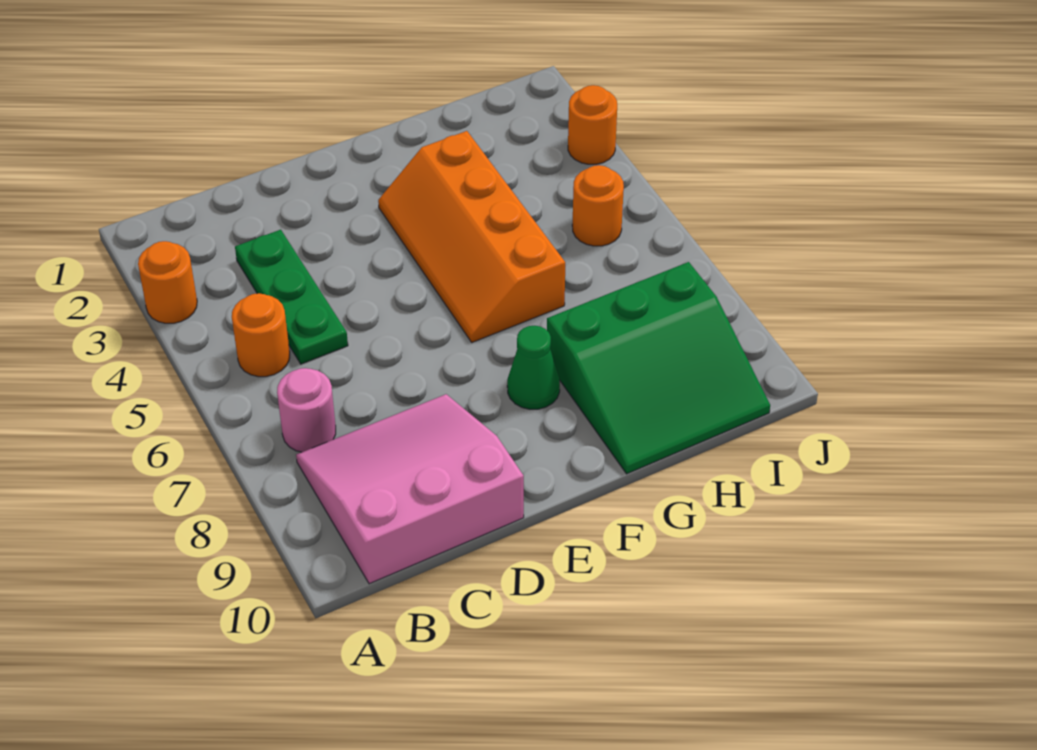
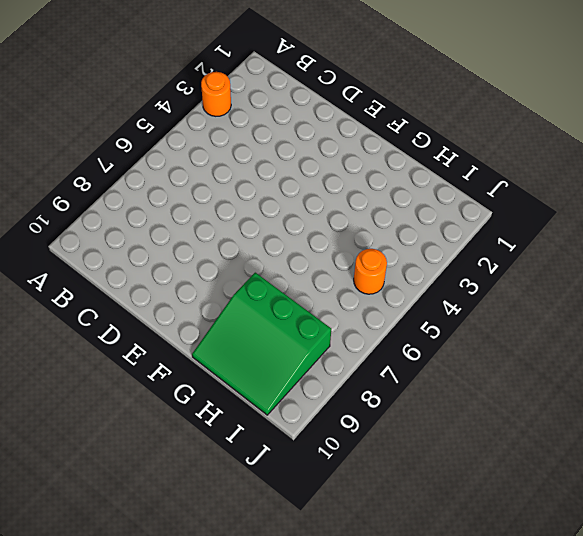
none -> orange round brick B5 level 1
none -> pink round brick B7 level 1

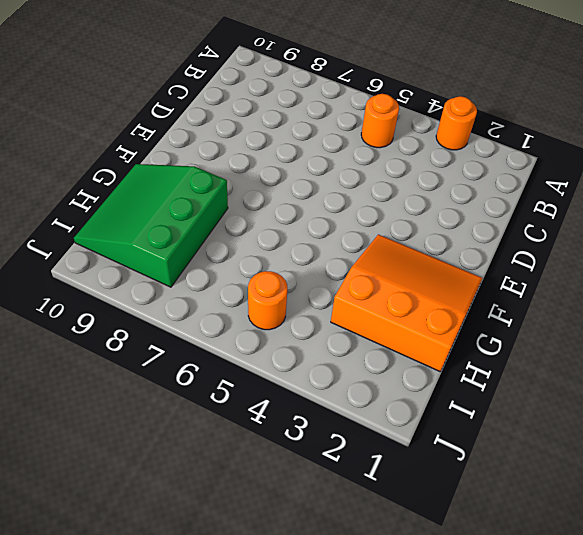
orange slope F1:H3 level 1 top H -> orange slope F3:G6 level 1 top G
none -> pink round brick B7 level 1
none -> pink slope B8:D10 level 1 top 10

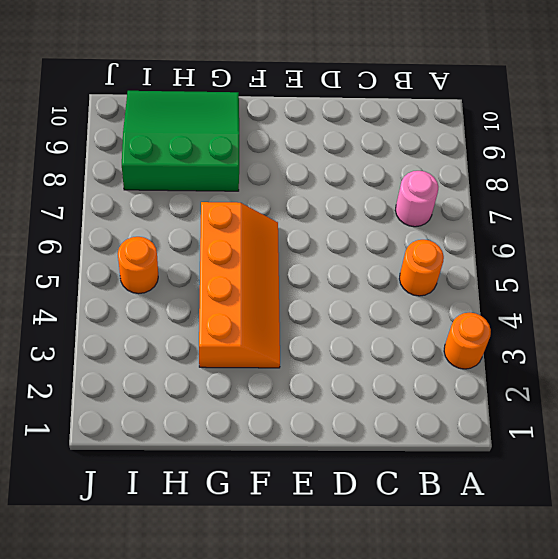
none -> pink slope B8:D10 level 1 top 10
none -> green plate C3:C5 level 1

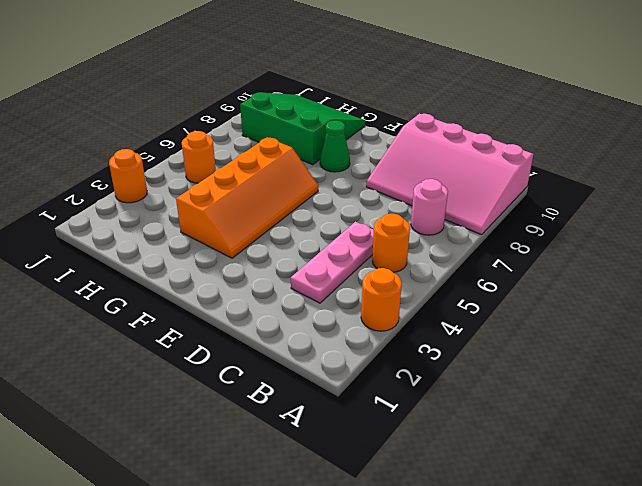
pink slope A8:D10 level 1 top 10 -> pink slope B8:D10 level 1 top 10
pink plate C3:C5 level 1 -> green plate C3:C5 level 1

